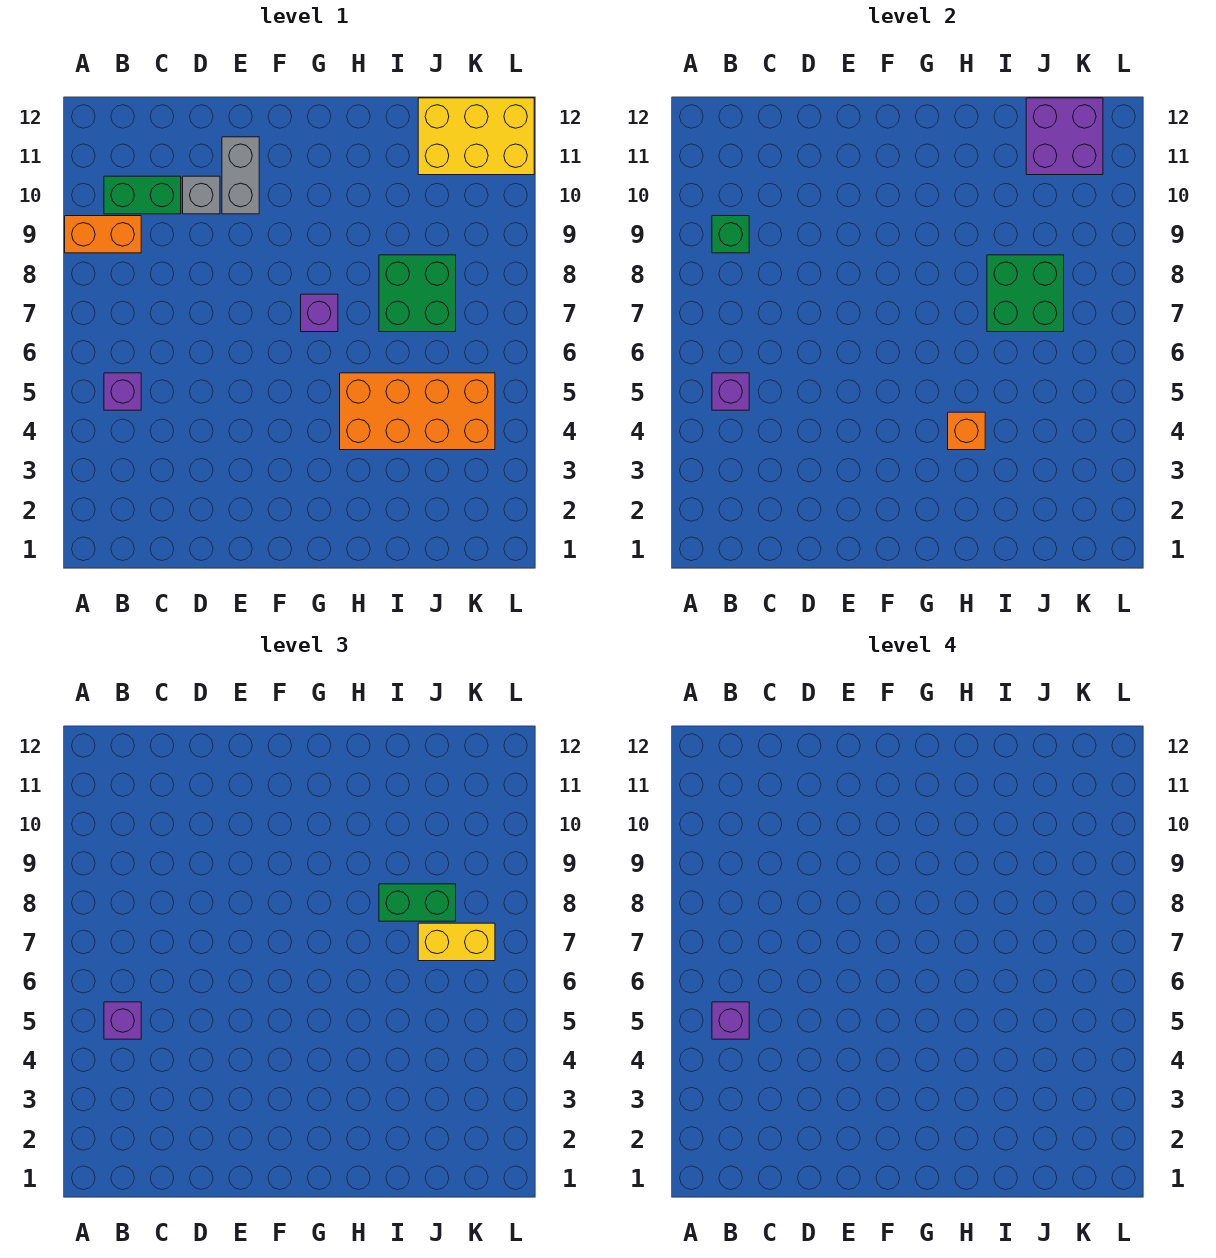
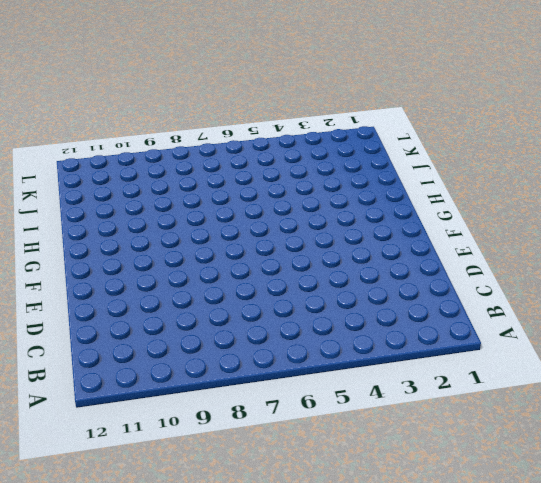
none -> orange brick A9:B9 level 1
none -> purple brick B5 level 1
none -> green brick B10:C10 level 1

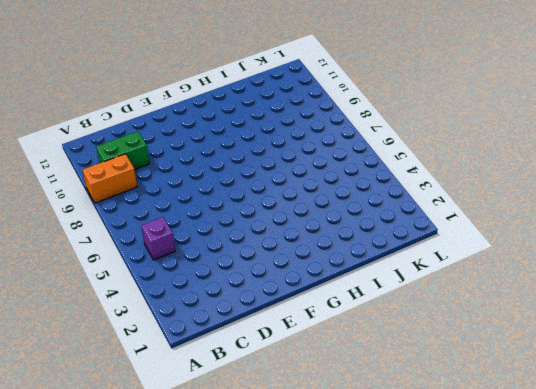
none -> grey brick D10 level 1
none -> grey brick E10:E11 level 1
none -> purple brick G7 level 1

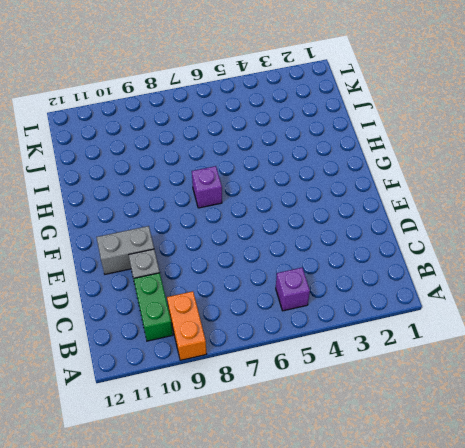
none -> orange brick H4:K5 level 1
none -> green brick I7:J8 level 1
none -> yellow brick J11:L12 level 1

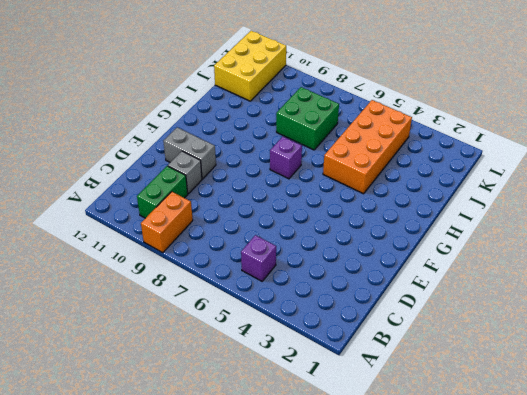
none -> purple brick B5 level 2
none -> green brick B9 level 2
none -> orange brick H4 level 2

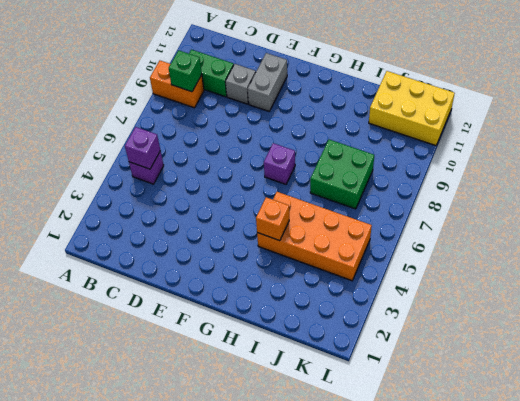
none -> green brick I7:J8 level 2
none -> purple brick J11:K12 level 2
none -> purple brick B5 level 3

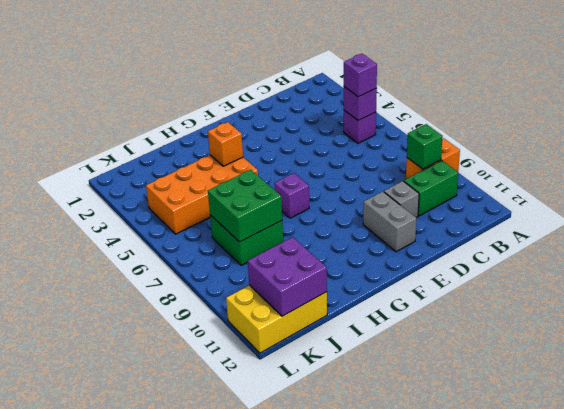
none -> green brick I8:J8 level 3
none -> yellow brick J7:K7 level 3
none -> purple brick B5 level 4

